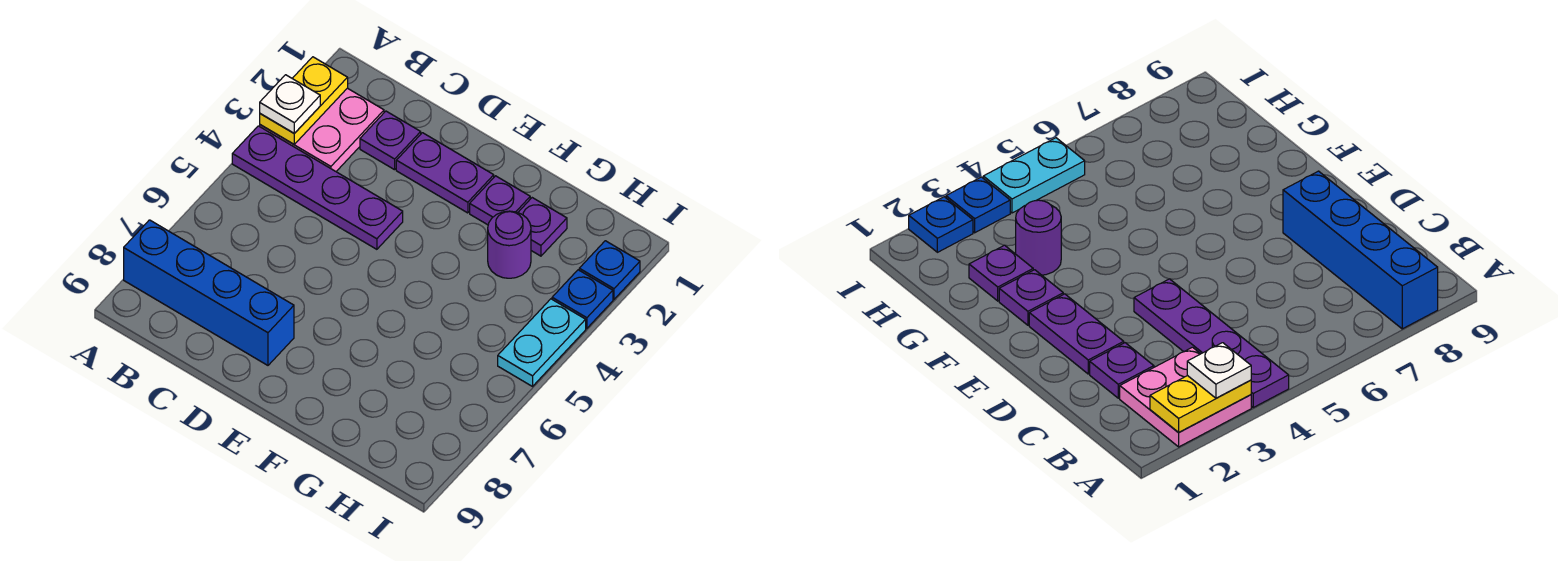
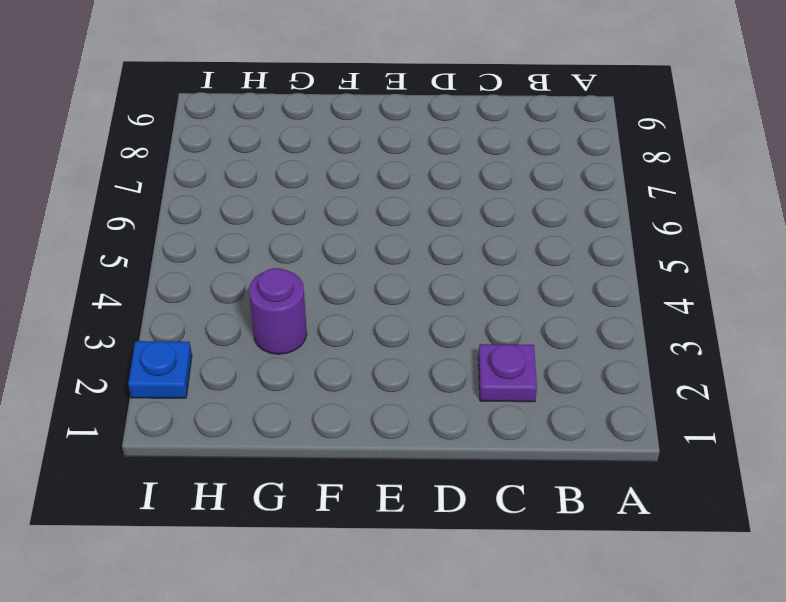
none -> pink plate A2:B3 level 1
none -> purple plate A4:D4 level 1
none -> blue brick A8:D8 level 1

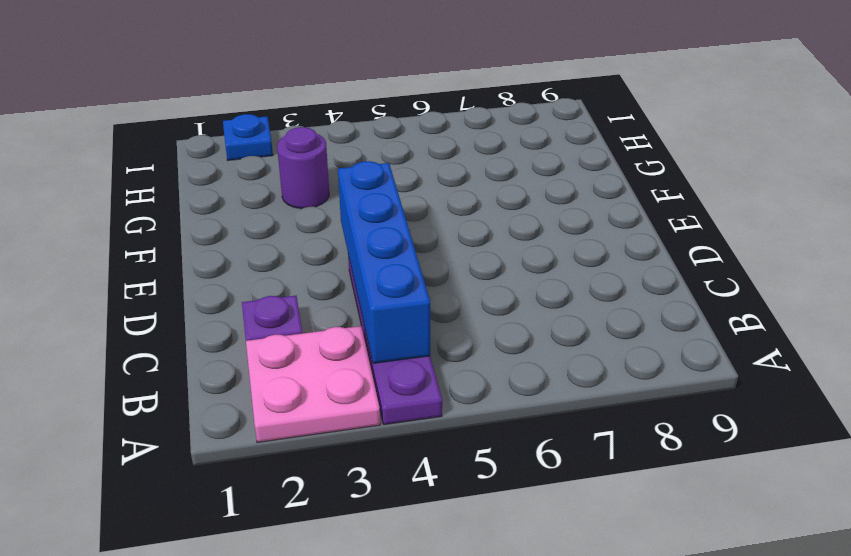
blue brick B4:E4 level 2 -> blue brick A8:D8 level 1
none -> purple plate D2:E2 level 1
none -> purple plate F2 level 1
none -> purple plate G2 level 1

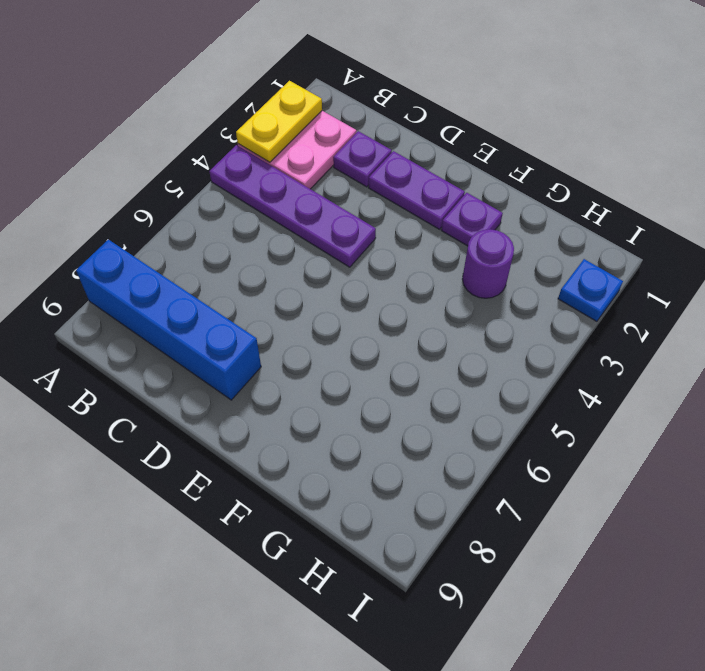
none -> purple plate G2 level 1
none -> blue plate I3 level 1
none -> cyan plate I4:I5 level 1

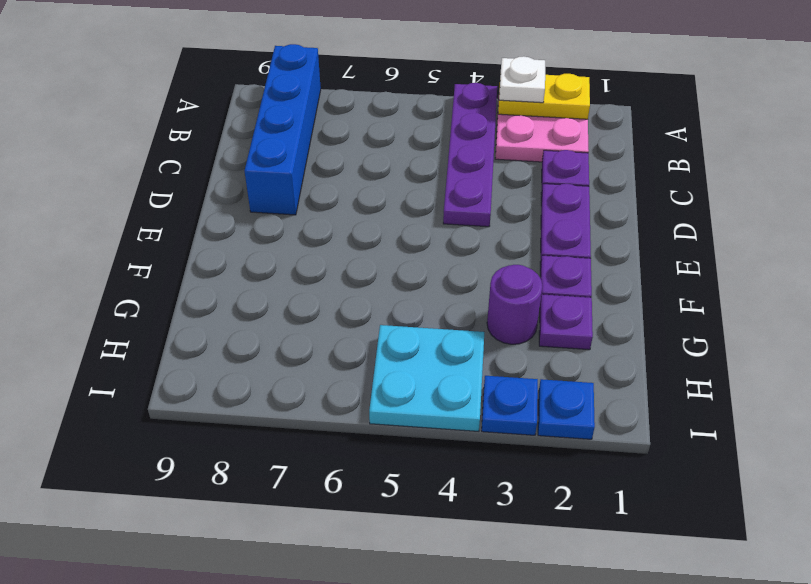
cyan plate H4:I5 level 1 -> cyan plate I4:I5 level 1

